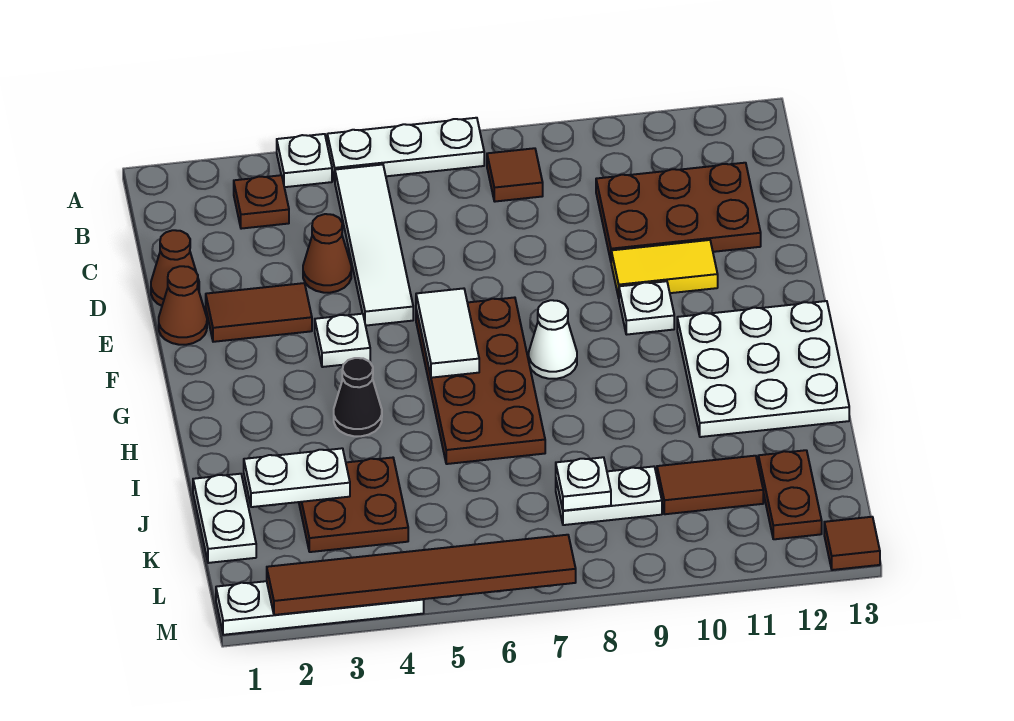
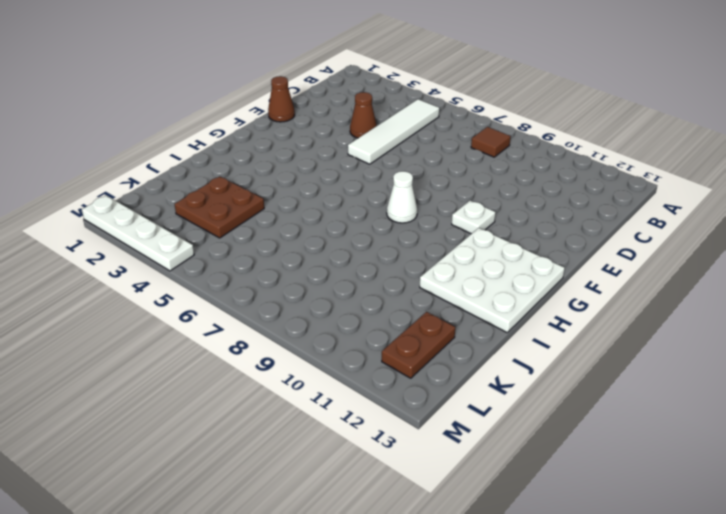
none -> white plate A4 level 1
none -> white plate A5:A7 level 1
none -> brown plate B3 level 1

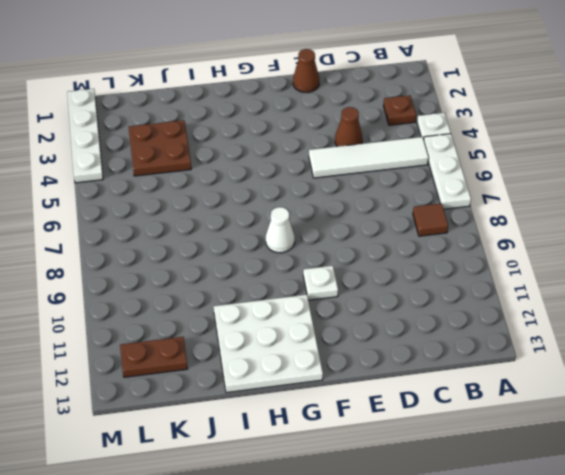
none -> brown plate C10:D12 level 1
none -> brown cone D1 level 1
none -> brown tile E2:E3 level 1

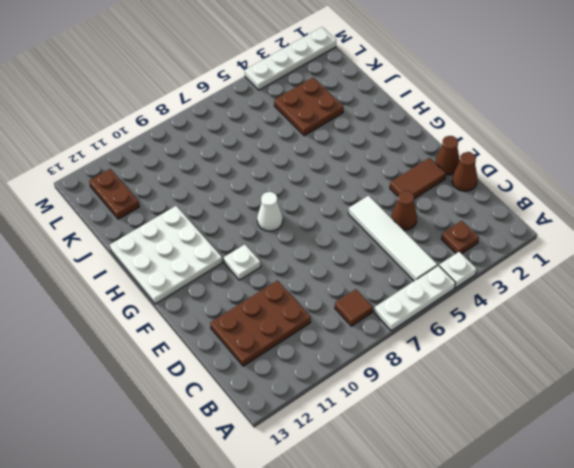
none -> yellow tile E10:E11 level 1
none -> white plate F4 level 1
none -> brown plate F6:I7 level 1

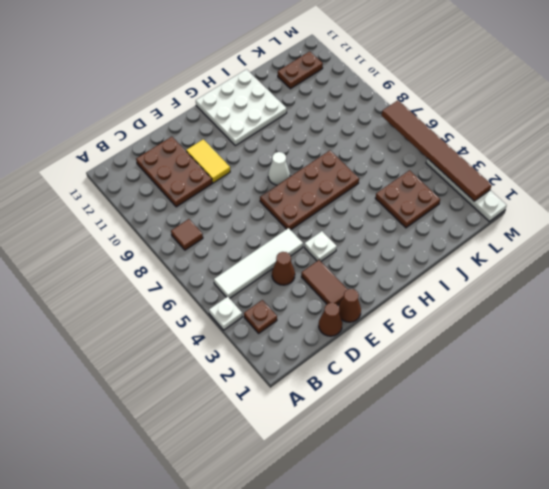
none -> white plate A5:A7 level 1
none -> white plate F10 level 1
none -> black cone H4 level 1

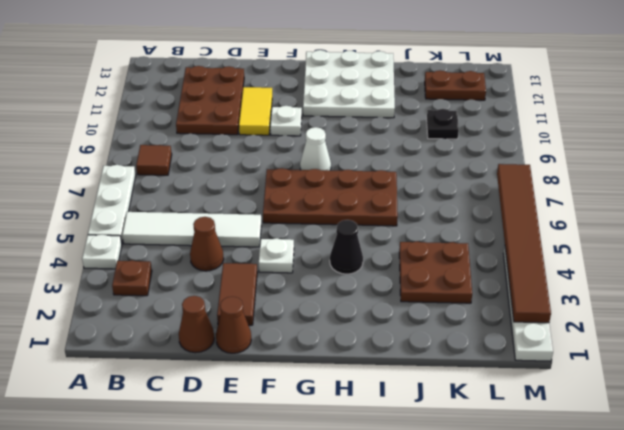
black plate K10 level 1 -> brown tile K10:K11 level 1
none -> white plate J1:K1 level 1
none -> white plate K8:K9 level 1
none -> brown tile M13 level 1

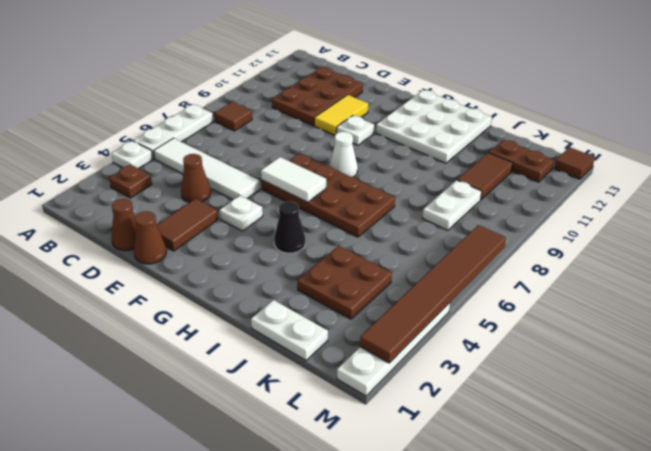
none -> white plate J2:J3 level 2
none -> white plate K8 level 2

